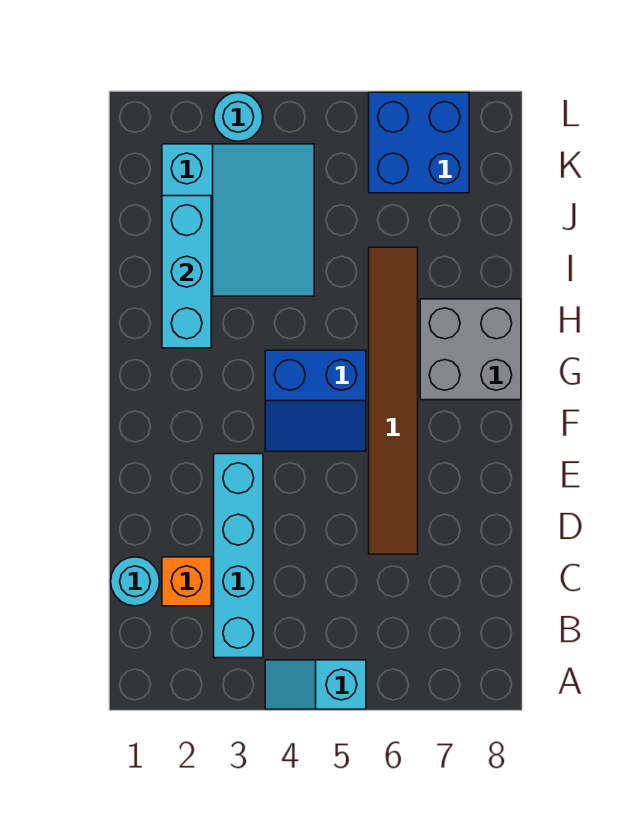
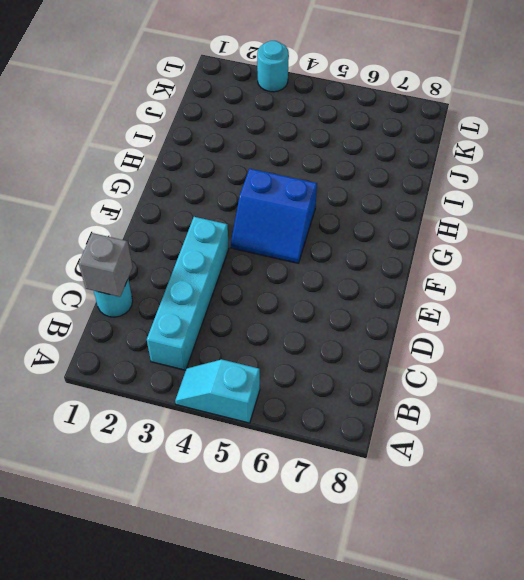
grey brick C1 level 2 -> none
none -> orange brick C2 level 1
none -> brown tile D6:I6 level 1

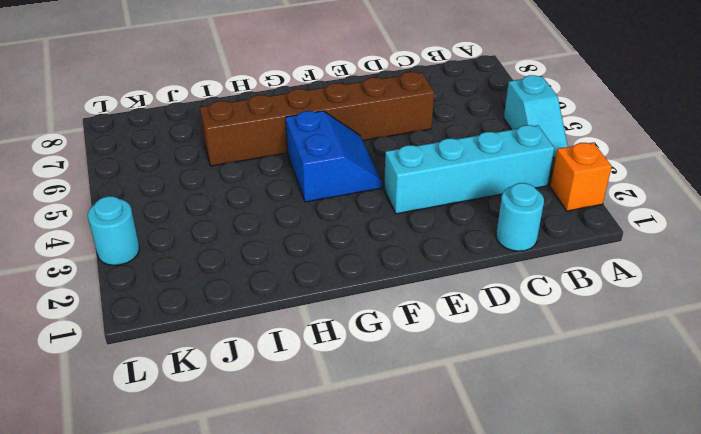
orange brick A2 level 1 -> orange brick C2 level 1
brown brick D6:I6 level 1 -> brown tile D6:I6 level 1
none -> grey brick G7:H8 level 1
none -> cyan slope I2:K4 level 1 top 2

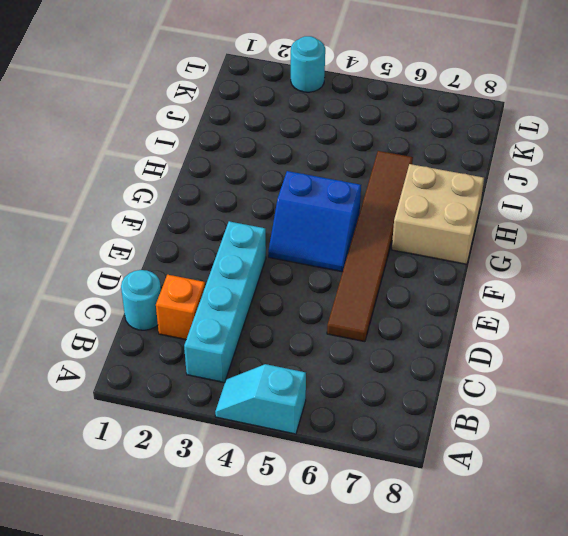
tan brick G7:H8 level 1 -> grey brick G7:H8 level 1
none -> cyan slope I2:K4 level 1 top 2
none -> blue brick K6:L7 level 1

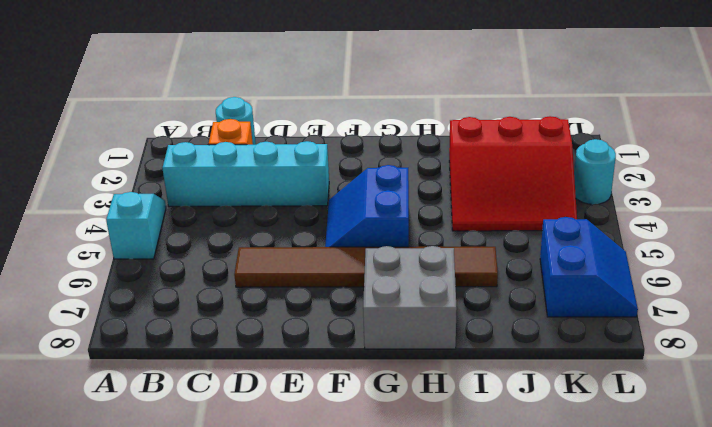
red slope I2:K4 level 1 top 2 -> cyan slope I2:K4 level 1 top 2
blue slope K6:L7 level 1 top K -> blue brick K6:L7 level 1
none -> cyan brick H2:J2 level 2

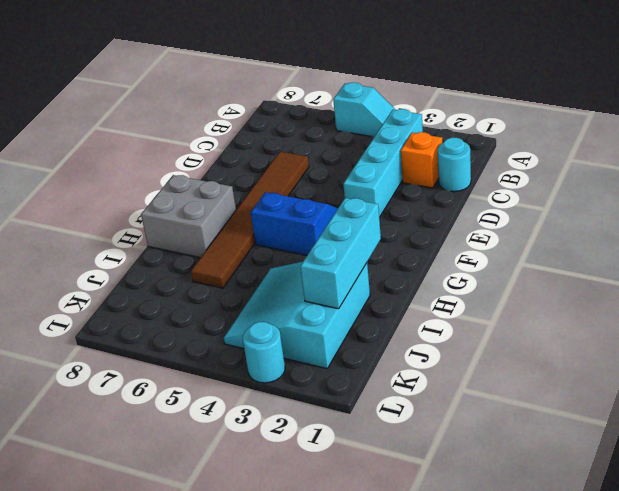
none -> blue brick K6:L7 level 1

